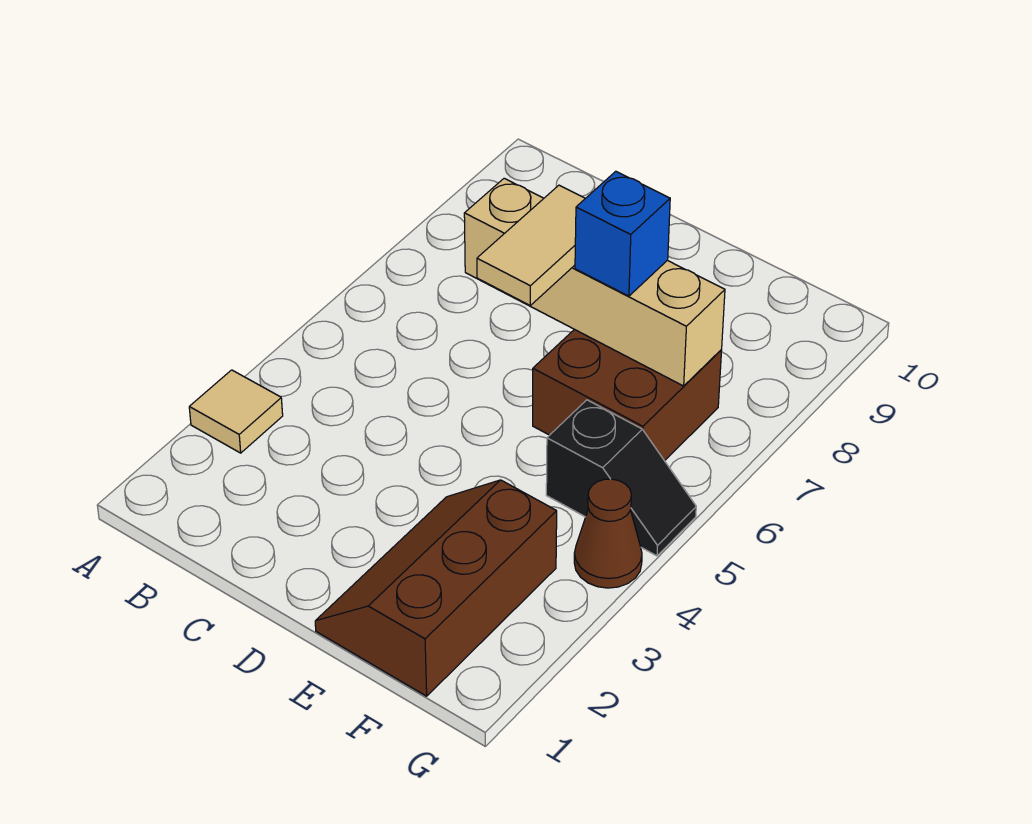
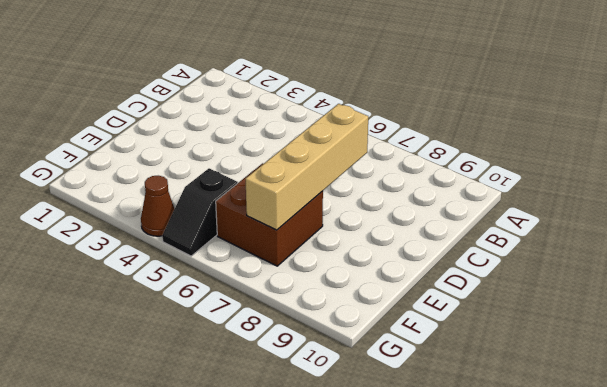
none -> tan tile A3 level 1
none -> brown slope E1:F3 level 1 top F

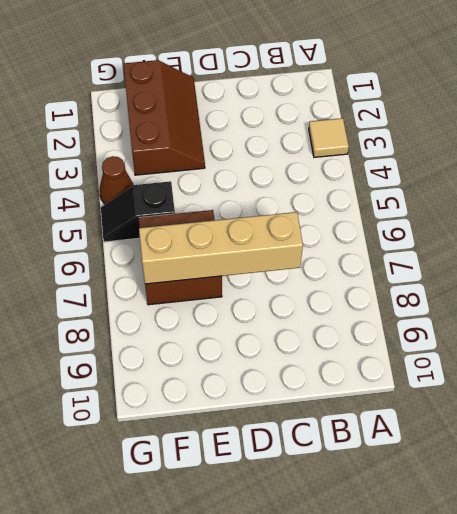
none -> tan tile D6:D7 level 3
none -> blue brick E7 level 3

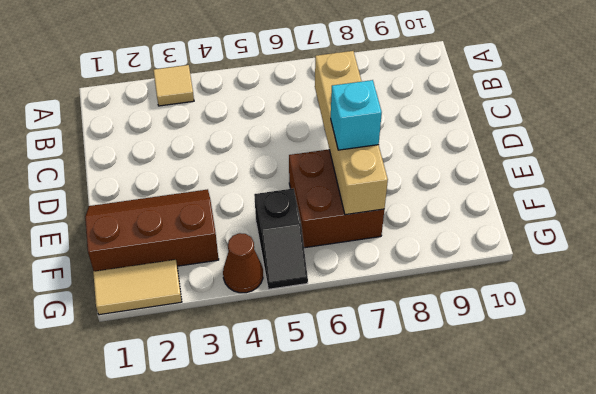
cyan brick E7 level 3 -> blue brick E7 level 3
tan tile G1:G2 level 1 -> tan tile D6:D7 level 3

